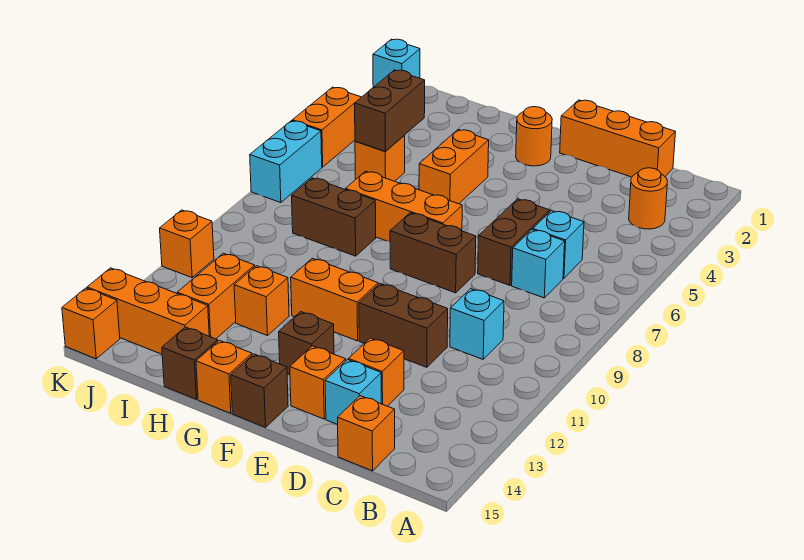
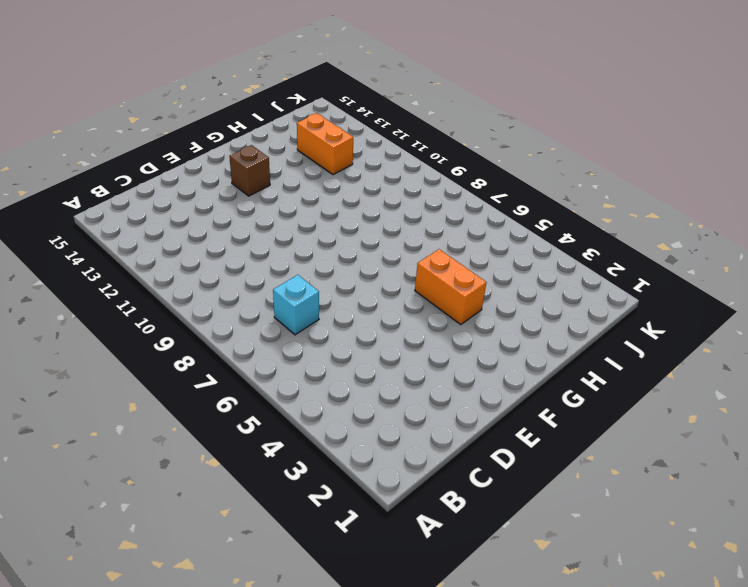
none -> orange round brick B3 level 1
none -> orange brick C1:E1 level 1
none -> cyan brick C6 level 1
none -> cyan brick C10 level 1

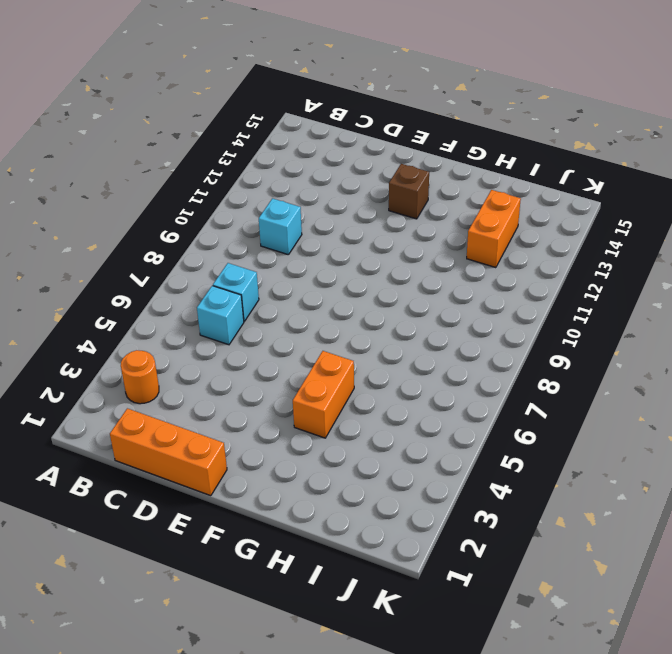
none -> orange brick C15 level 1
none -> brown brick D6:D7 level 1
none -> brown brick D11:E11 level 1
none -> orange brick D13 level 1

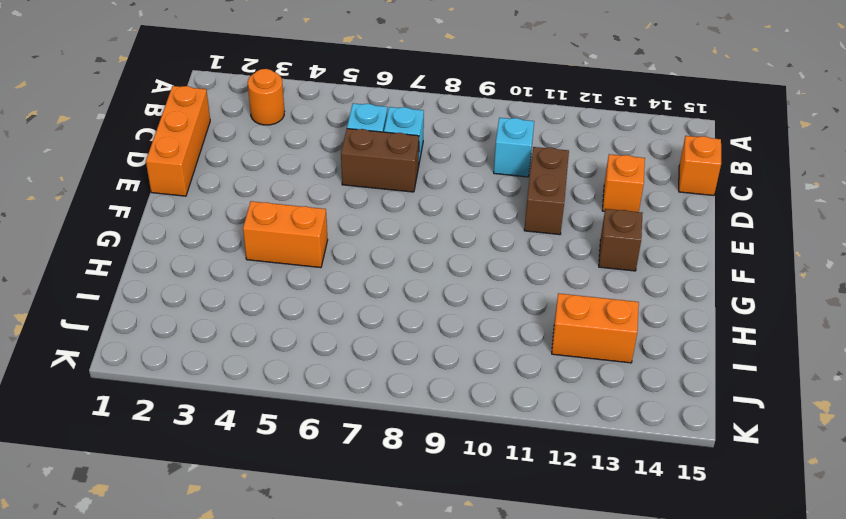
none -> cyan brick D14 level 1
none -> brown brick E8:F8 level 1
none -> orange brick E14 level 1
none -> orange round brick F2 level 1

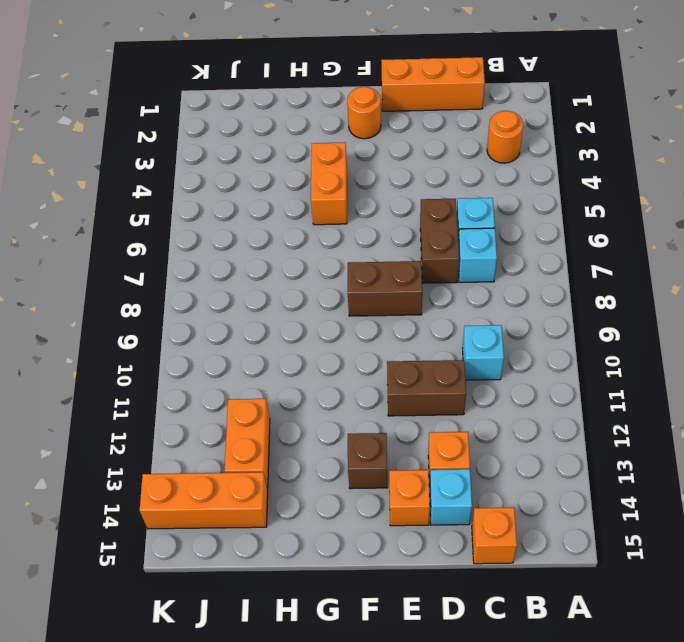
none -> orange brick F7:H7 level 1
none -> orange brick F11:G11 level 1
none -> brown brick F15 level 1
none -> orange brick G15 level 1

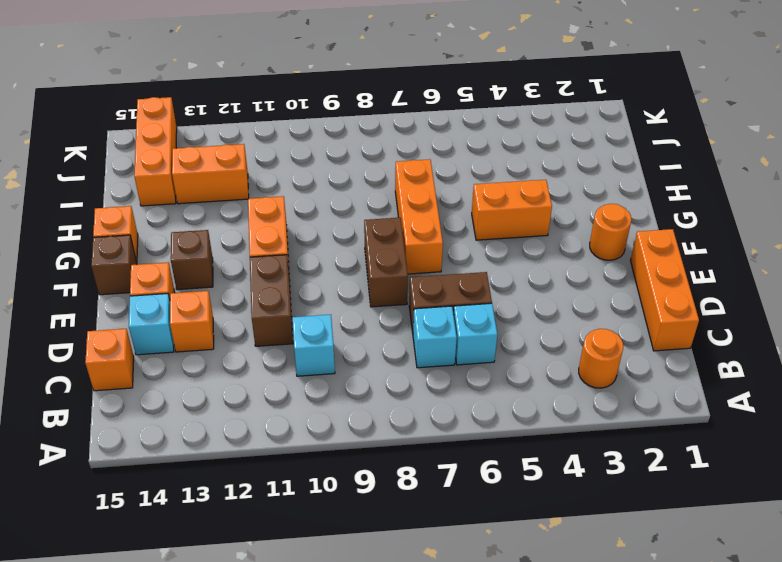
none -> brown brick H8:I8 level 1
none -> orange brick H12 level 1
none -> brown brick H15 level 1
none -> orange brick I5 level 1

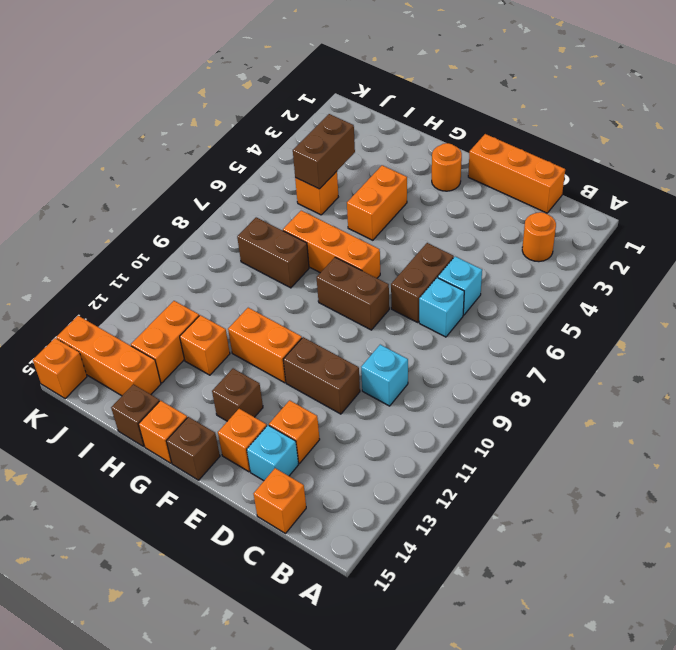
none -> cyan brick K1 level 1
none -> orange brick K4:K5 level 1
none -> cyan brick K6:K7 level 1
none -> orange brick K11 level 1

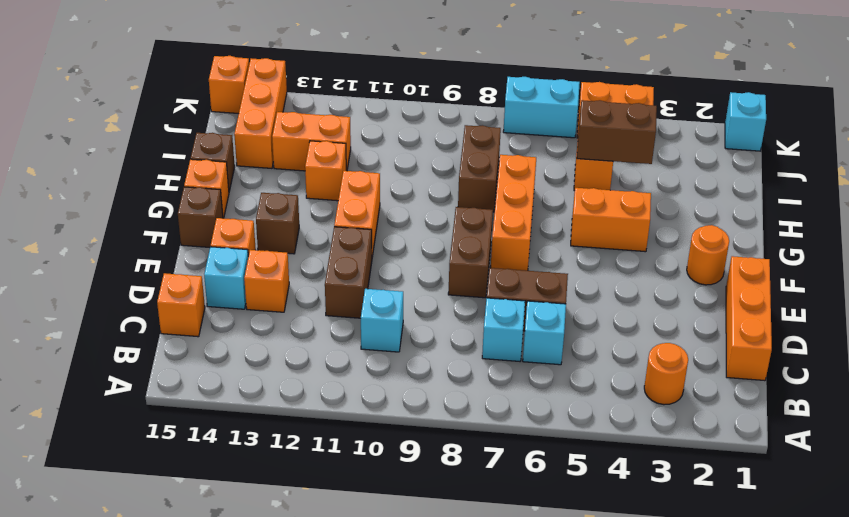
none -> orange brick K11 level 1

